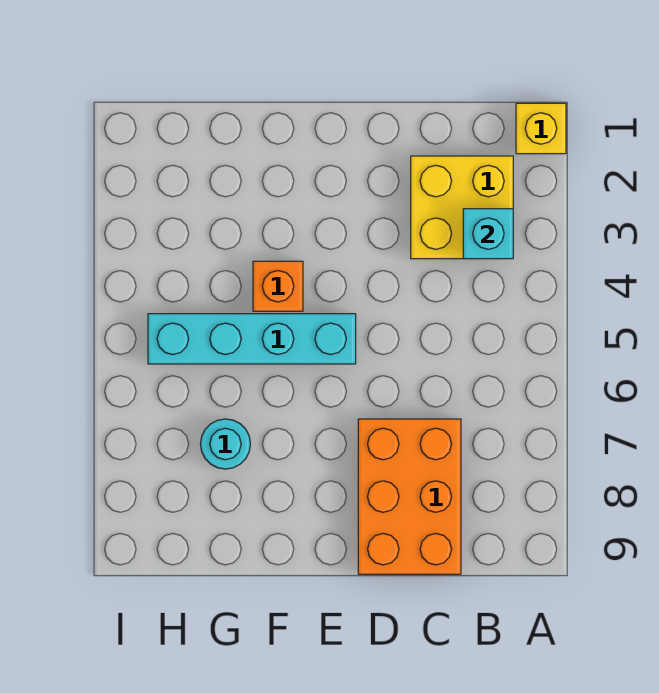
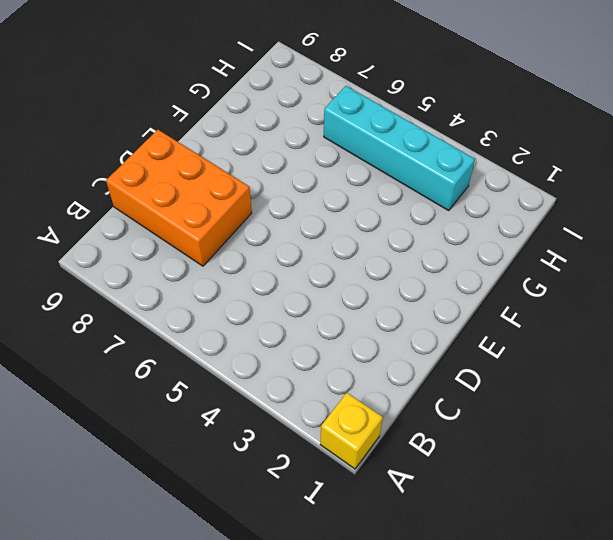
cyan brick H3:H6 level 1 -> cyan brick E5:H5 level 1
none -> yellow brick B2:C3 level 1
none -> orange brick F4 level 1

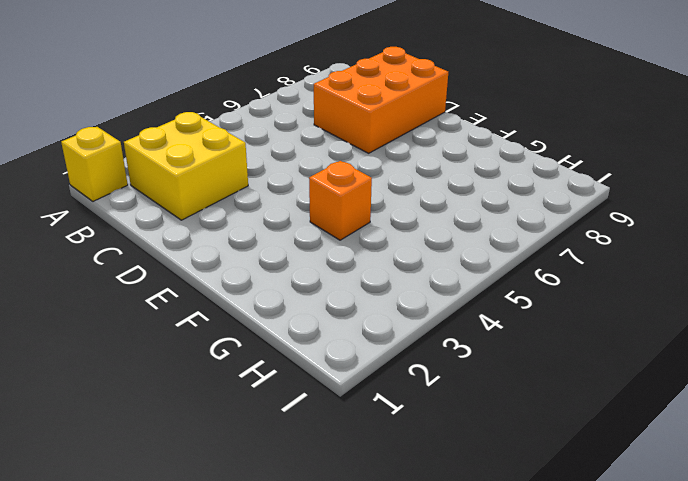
none -> cyan brick E5:H5 level 1
none -> cyan round brick G7 level 1

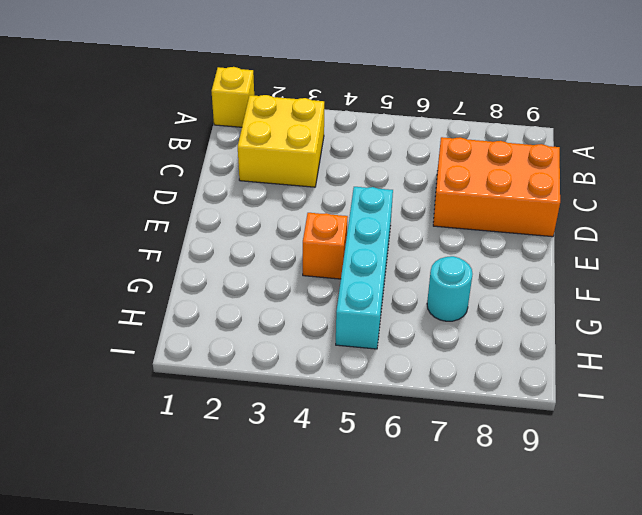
none -> cyan brick B3 level 2

